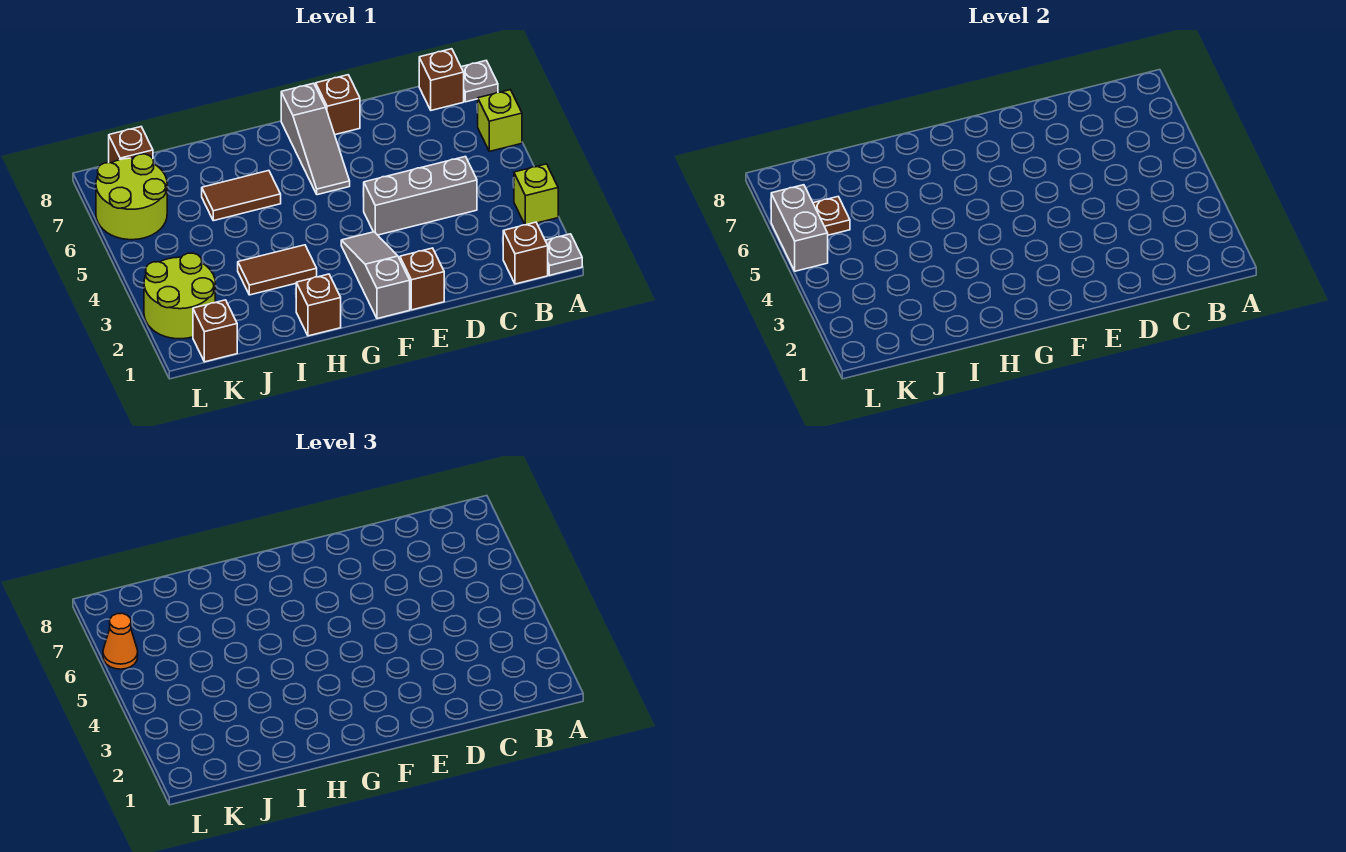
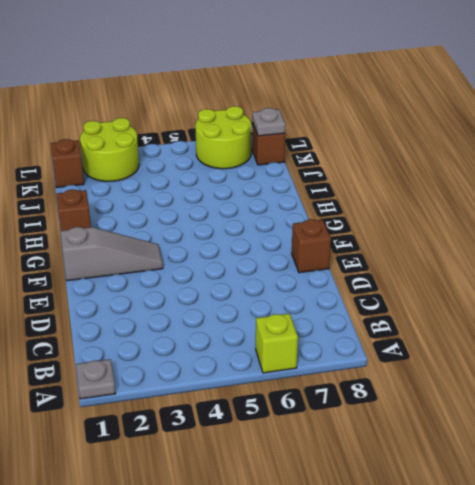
grey plate K8 level 2 -> grey plate A8 level 1
none -> lime brick A3 level 1
none -> brown brick B1 level 1
none -> brown brick B8 level 1

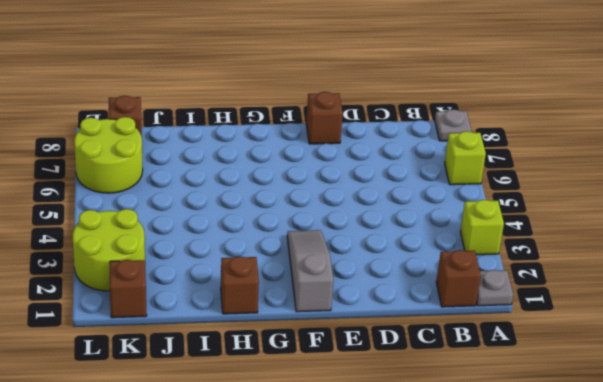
none -> brown brick B8 level 1
none -> grey brick C4:E4 level 1
none -> brown brick E1 level 1

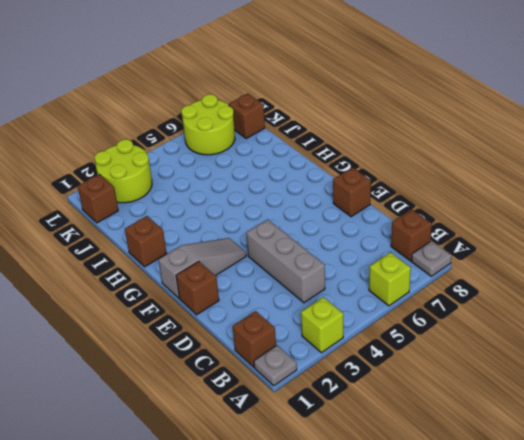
none -> grey slope F6:F8 level 1 top 8
none -> brown tile H3:I3 level 1
none -> brown tile H6:I6 level 1

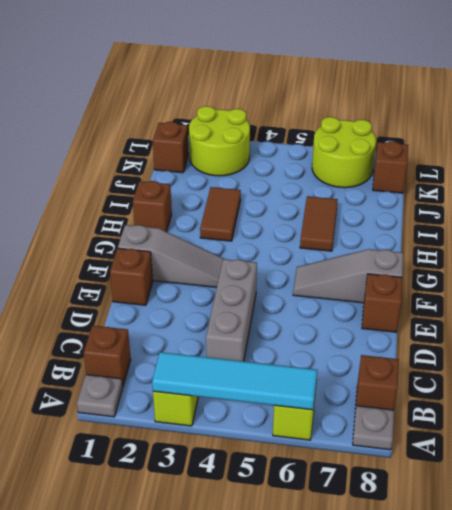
cyan tile A3:A6 level 2 -> none
none -> brown plate K6 level 2
none -> grey brick L5:L6 level 2
none -> orange cone L6 level 3

